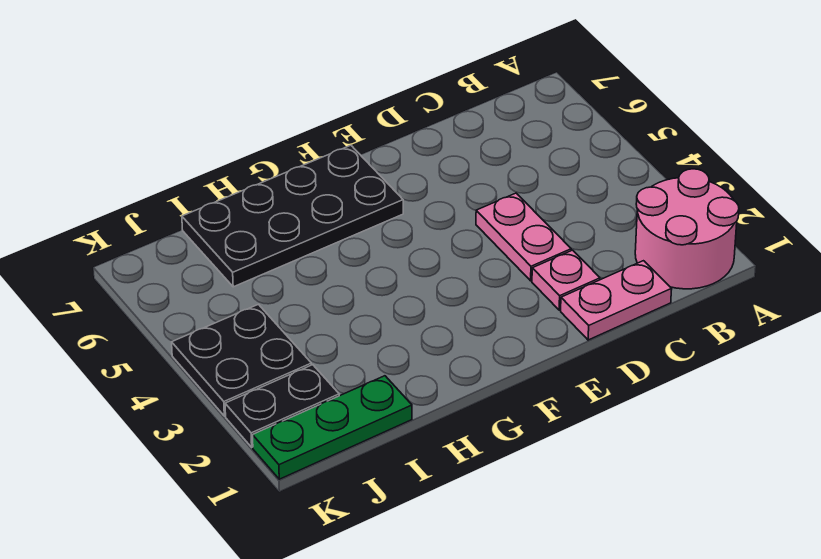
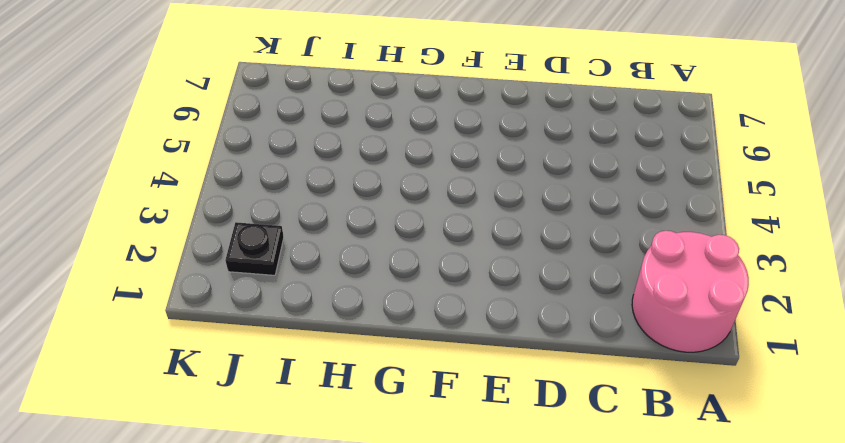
black plate J2 level 1 -> black plate J2:K2 level 1
none -> pink plate C1:D1 level 1
none -> pink plate D2 level 1

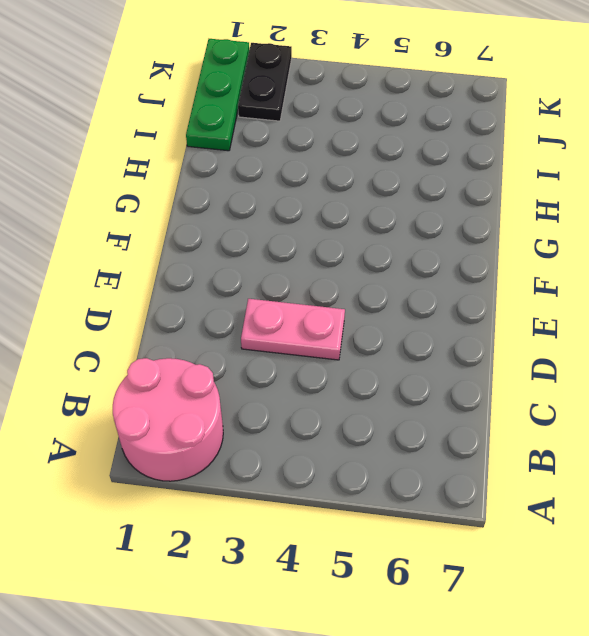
none -> pink plate C1:D1 level 1
none -> pink plate D2 level 1

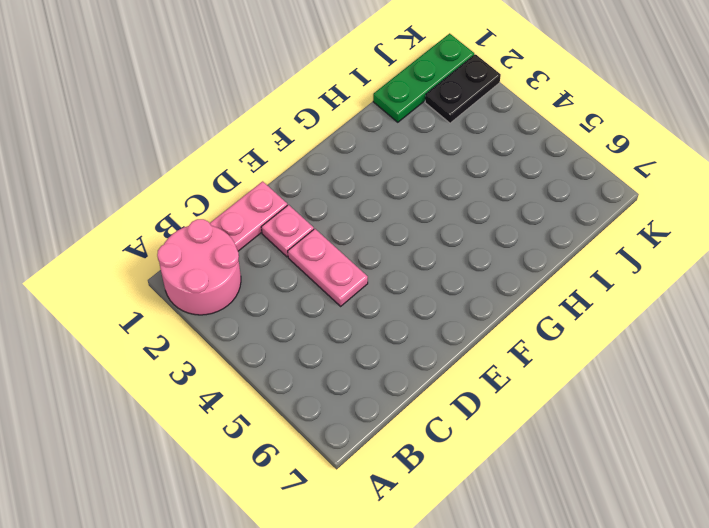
none -> black plate F6:I7 level 1
none -> black plate J3:K4 level 1

